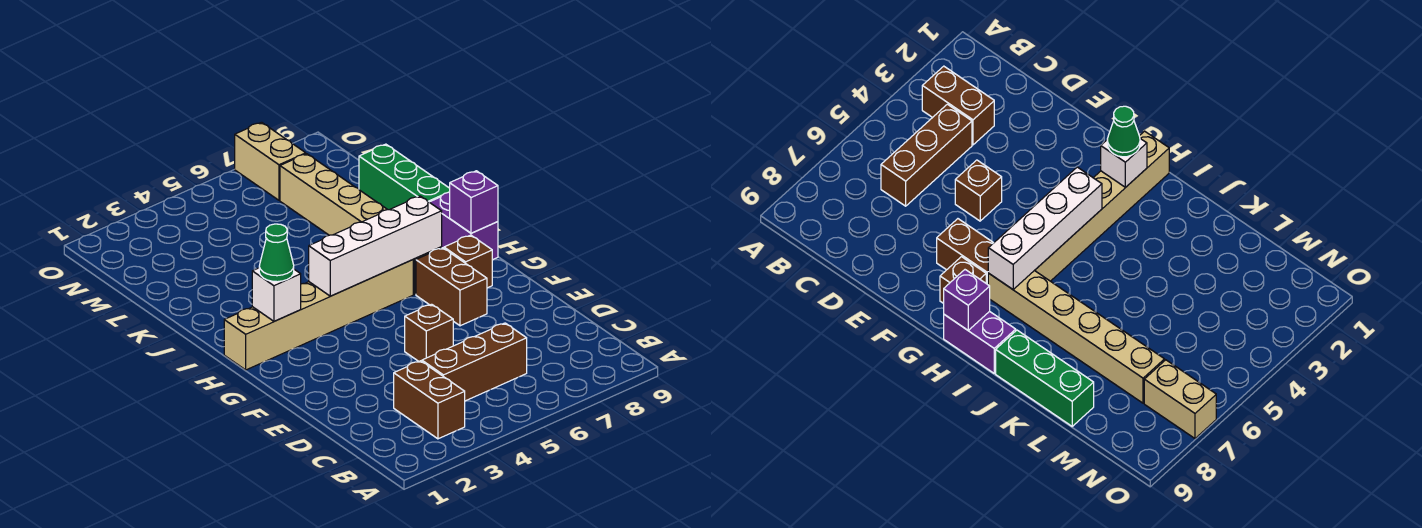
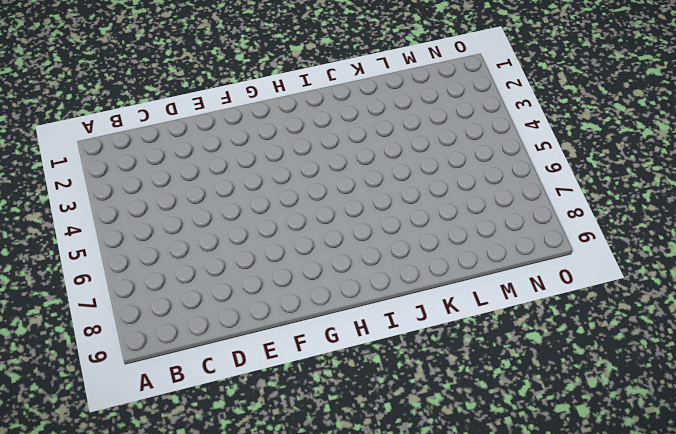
none -> brown brick B3:C3 level 1
none -> brown brick C4:C6 level 1
none -> brown brick E5 level 1

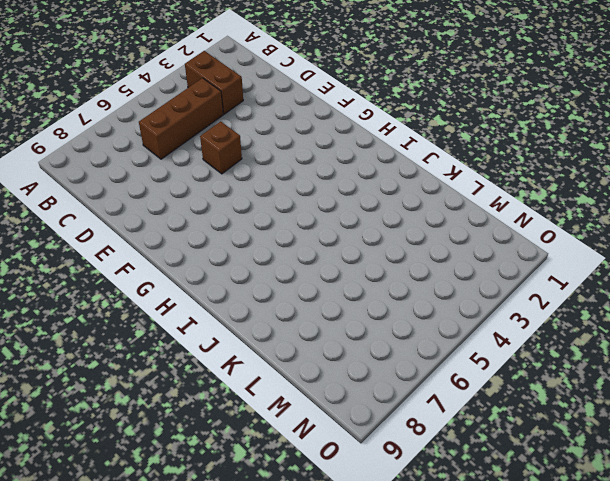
none -> brown brick F7:G7 level 1
none -> brown brick G8 level 1
none -> tan brick H1:H6 level 1

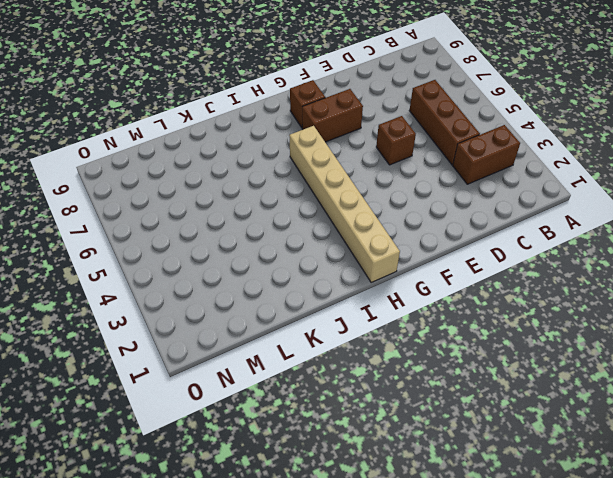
none -> tan brick H7:M7 level 1
none -> purple brick H9:I9 level 1
none -> green brick J9:L9 level 1

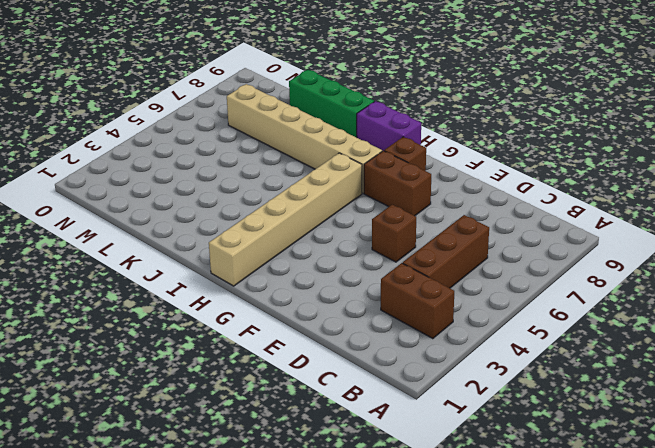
none -> tan brick N7:O7 level 1
none -> white brick H2 level 2
none -> white brick H4:H7 level 2

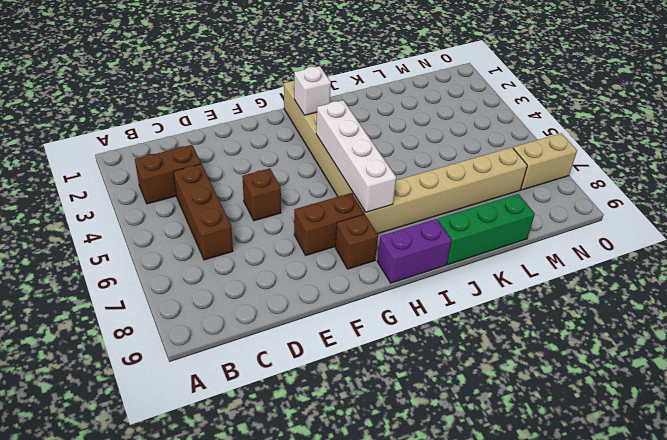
none -> purple brick H9 level 2
none -> green cone H2 level 3

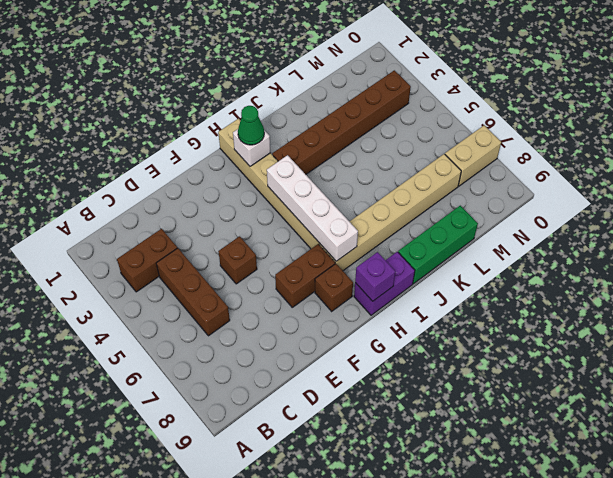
brown brick I3:N3 level 1 -> none

